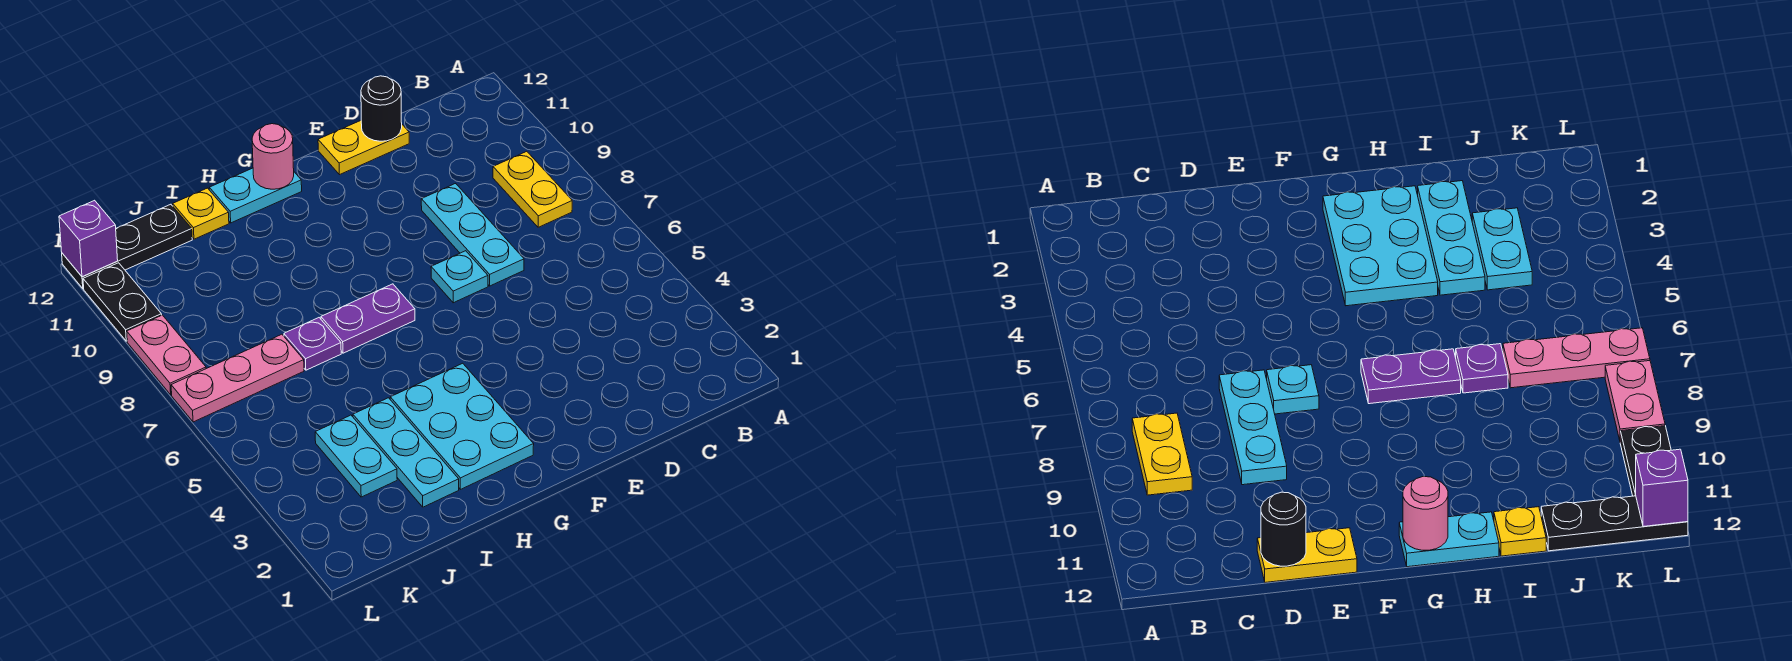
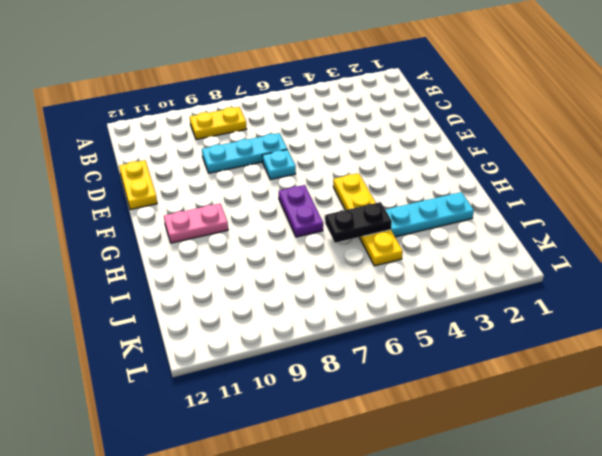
yellow plate G5:J5 level 1 -> none
pink plate G10:G11 level 1 -> pink plate L8:L9 level 1
black plate I5:I6 level 2 -> black plate L10:L11 level 1
none -> cyan plate G2:H4 level 1
none -> cyan plate G12:H12 level 1
none -> purple plate I7 level 1

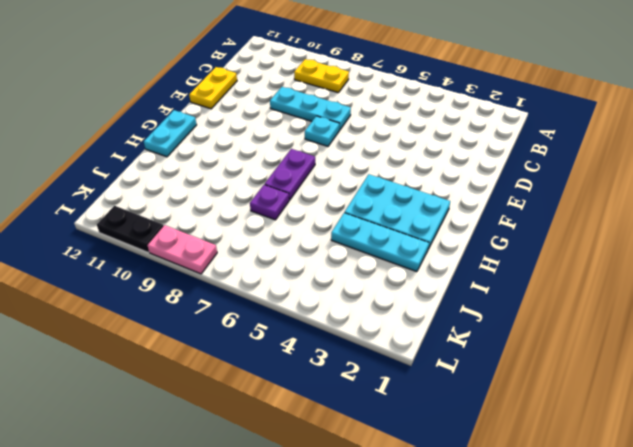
none -> yellow plate I12 level 1
none -> cyan plate J3:J4 level 1
none -> pink plate J7:L7 level 1

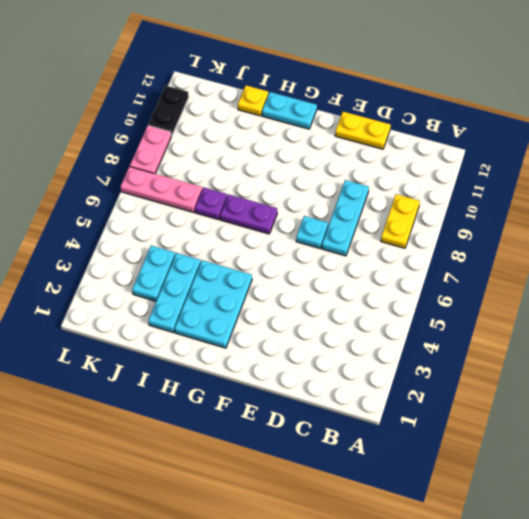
none -> black plate J12:L12 level 1
none -> black round brick D12 level 2
none -> pink round brick G12 level 2

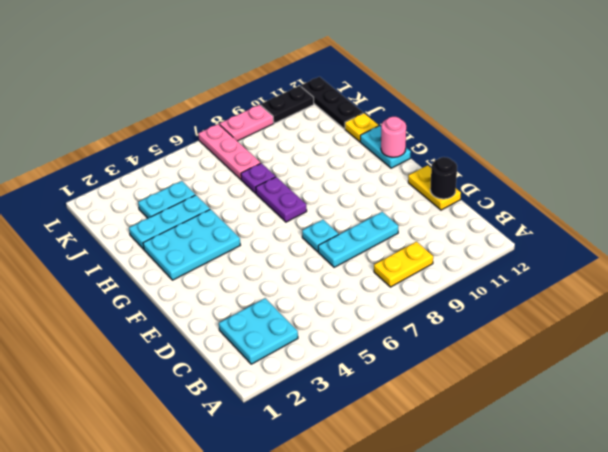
cyan plate B2:C3 level 1 -> none
none -> purple brick L12 level 2

